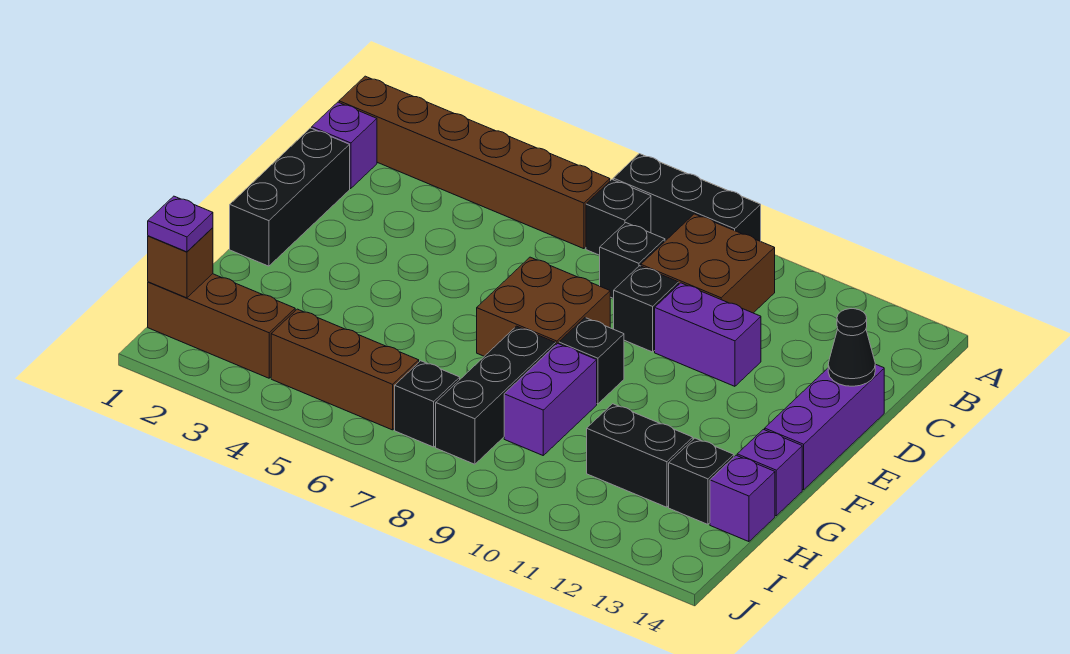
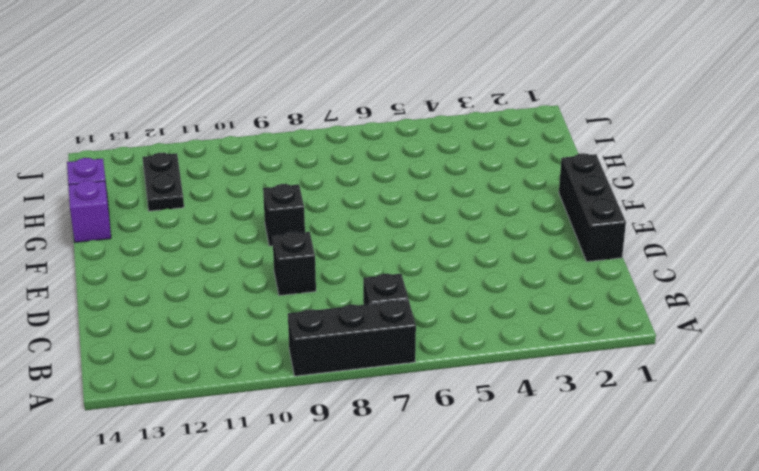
black plate H12:I12 level 1 -> black brick H11:H12 level 1
none -> brown brick B1:B6 level 1
none -> brown brick B9:C10 level 1
none -> purple brick C1 level 1

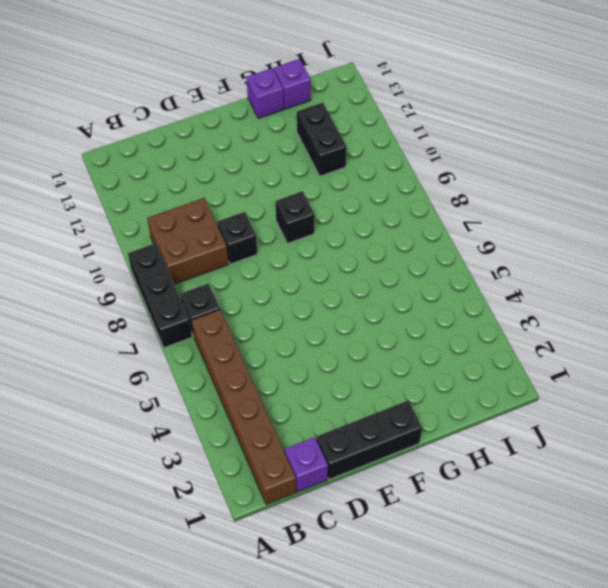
none -> black brick C8 level 1
none -> purple brick D10:D11 level 1
none -> purple brick D14:F14 level 1

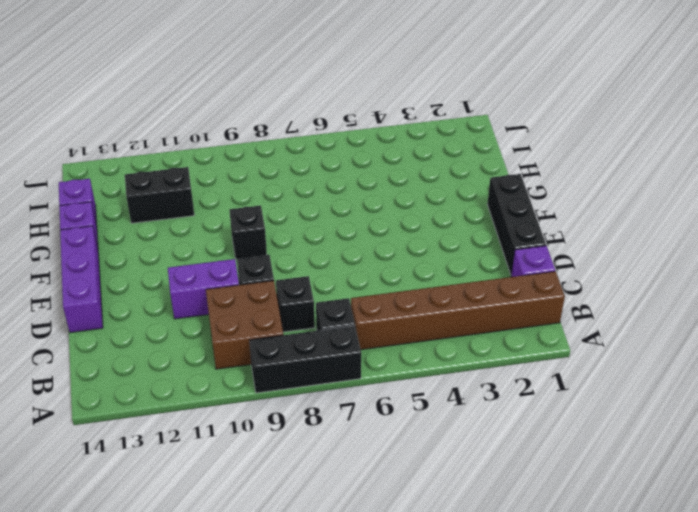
none -> brown brick E7:F8 level 1
none -> black brick G8:I8 level 1
none -> purple brick G9:H9 level 1

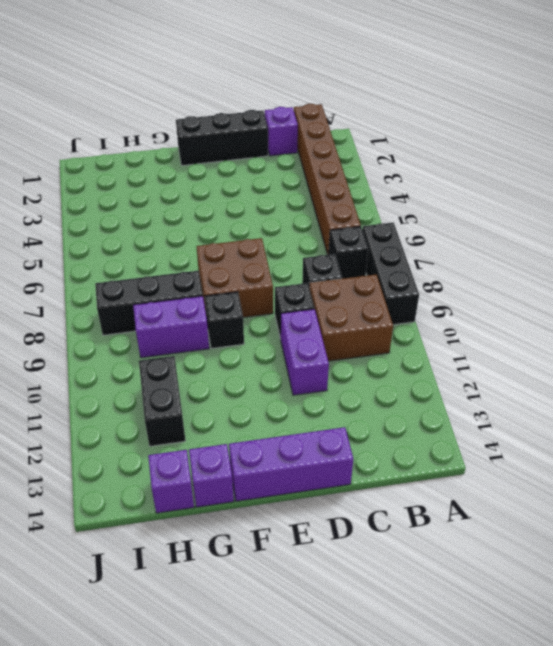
none -> black brick H13 level 1
none -> brown brick I1:I3 level 1
none -> brown brick I4:I6 level 1

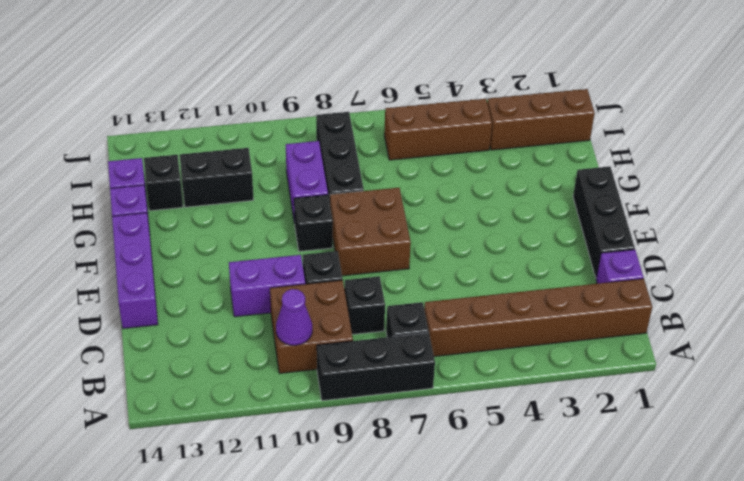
purple cone B10 level 2 -> none
none -> black brick I7 level 1
none -> black cone D14 level 2
none -> brown brick I1 level 2

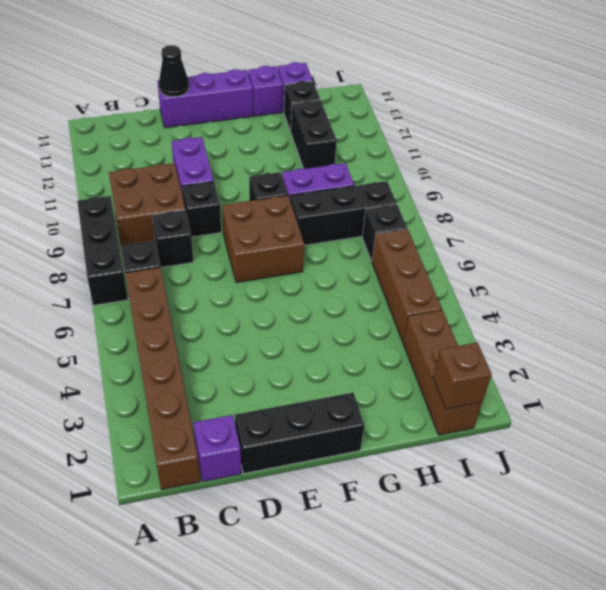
none -> purple plate I1 level 3

